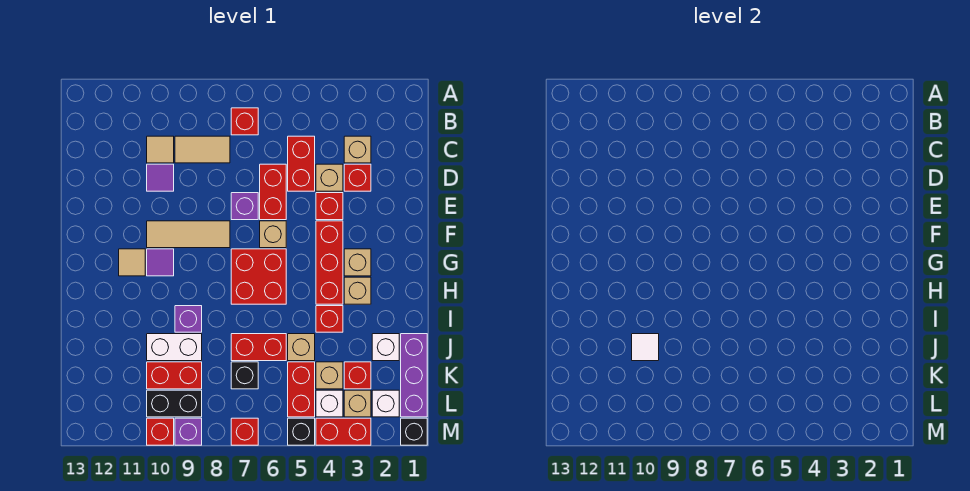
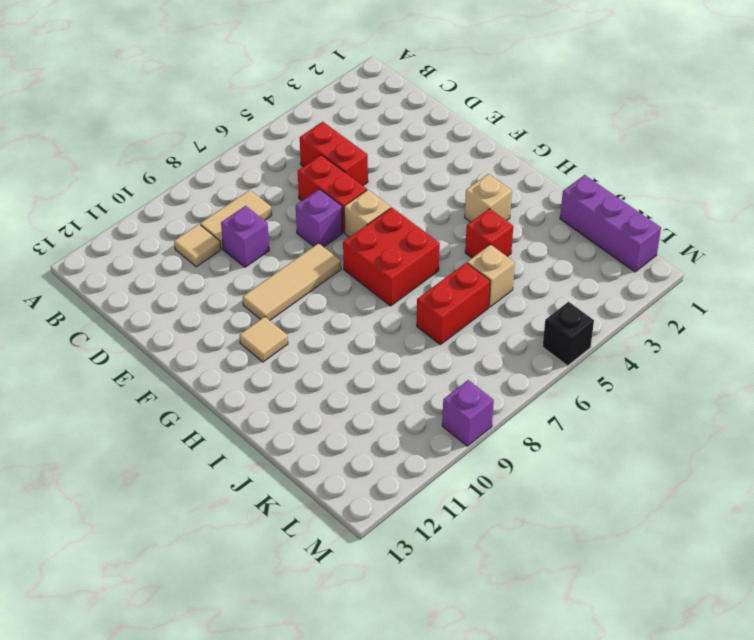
purple brick D9 level 1 -> purple brick I9 level 1
none -> red brick B7 level 1
none -> tan brick C3 level 1
none -> red brick D3 level 1
none -> tan brick D4 level 1

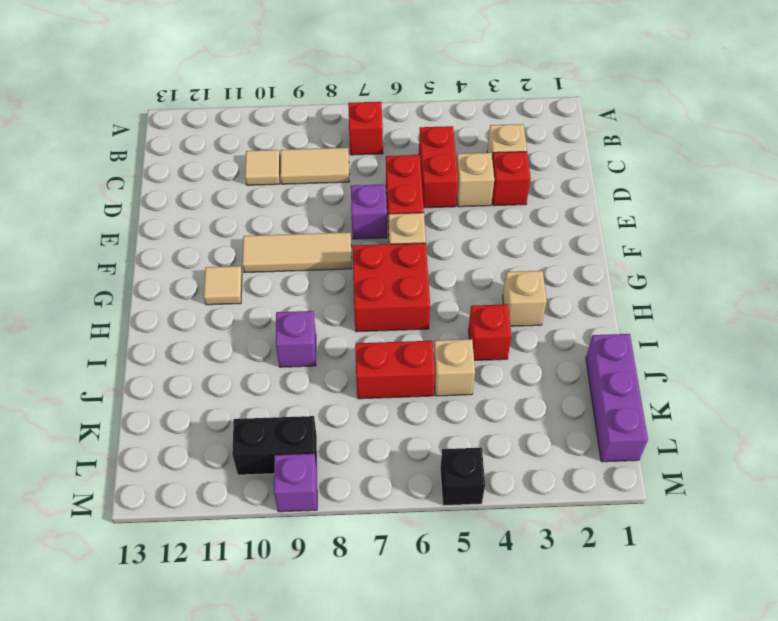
none -> purple tile D10 level 1
none -> red brick E4 level 1
none -> red brick F4:H4 level 1
none -> tan brick G3 level 1

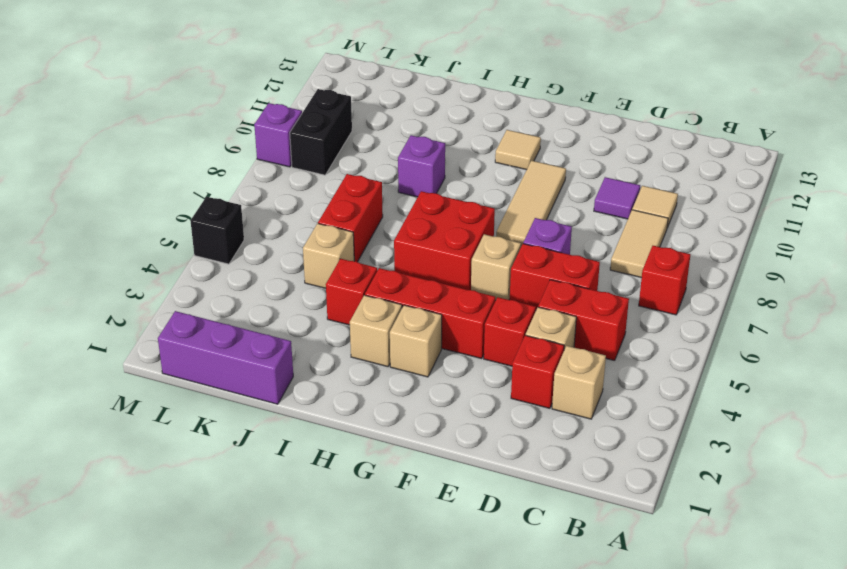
none -> purple tile G10 level 1
none -> white brick J2 level 1
none -> white brick J9:J10 level 1
none -> red brick K3 level 1

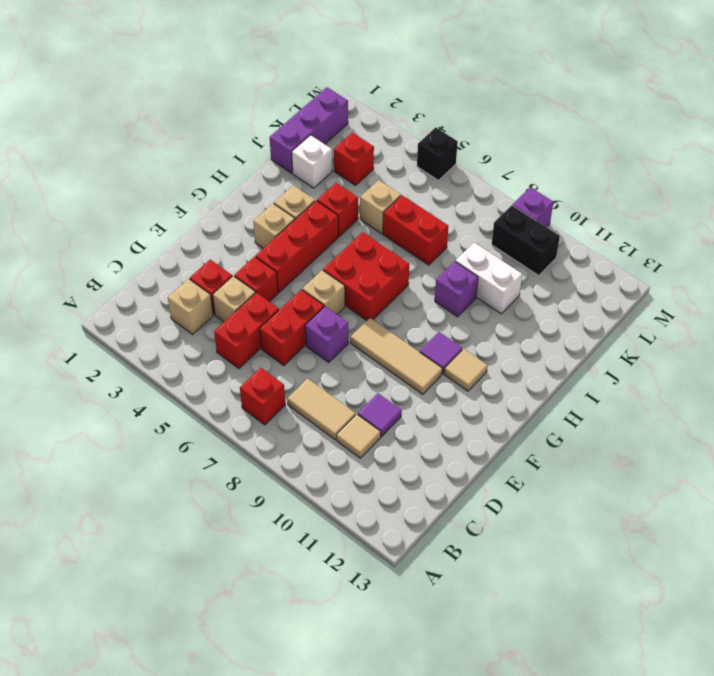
none -> tan brick K4 level 1
none -> red brick K5:L5 level 1
none -> black brick K7 level 1
none -> red brick K9:K10 level 1

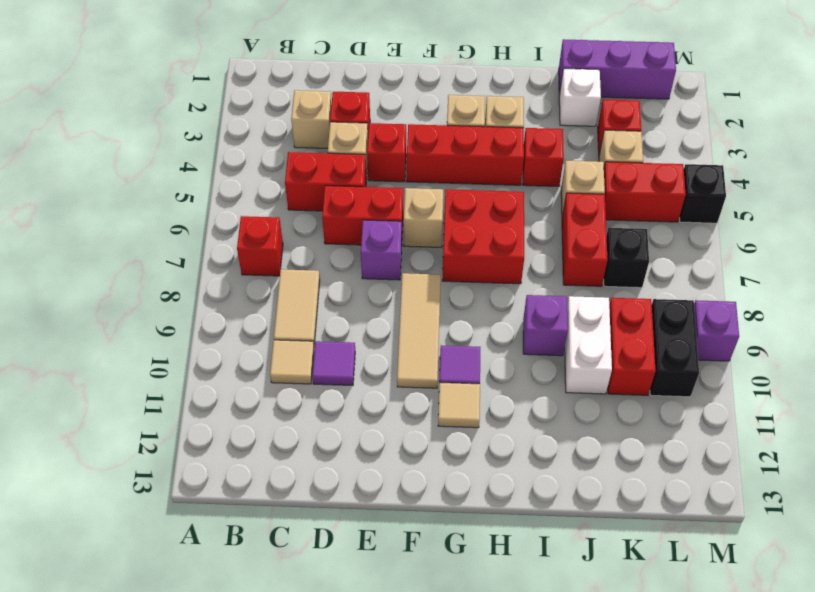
none -> white brick L2 level 1
none -> tan brick L3 level 1
none -> white brick L4 level 1
none -> black brick M1 level 1

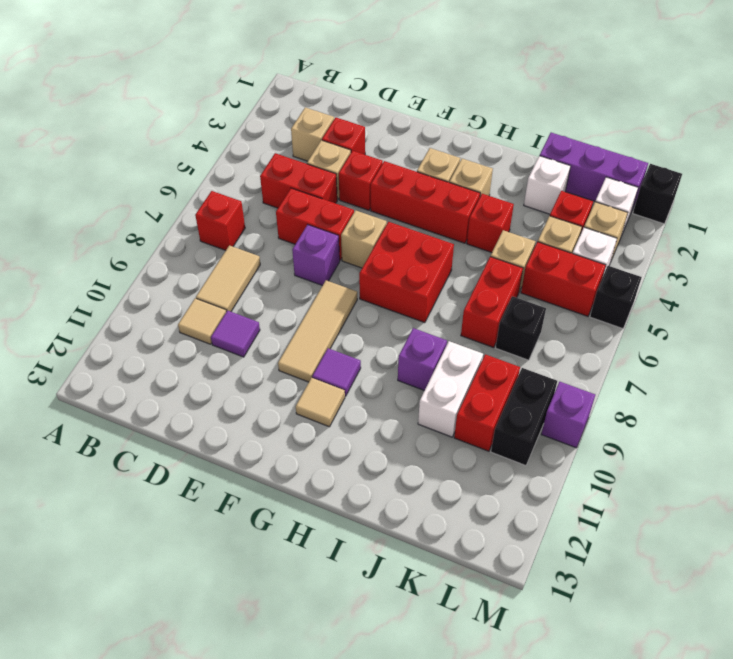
none -> red brick M3:M4 level 1
none -> red brick M7 level 1
none -> red brick M10 level 1
none -> white tile J10 level 2

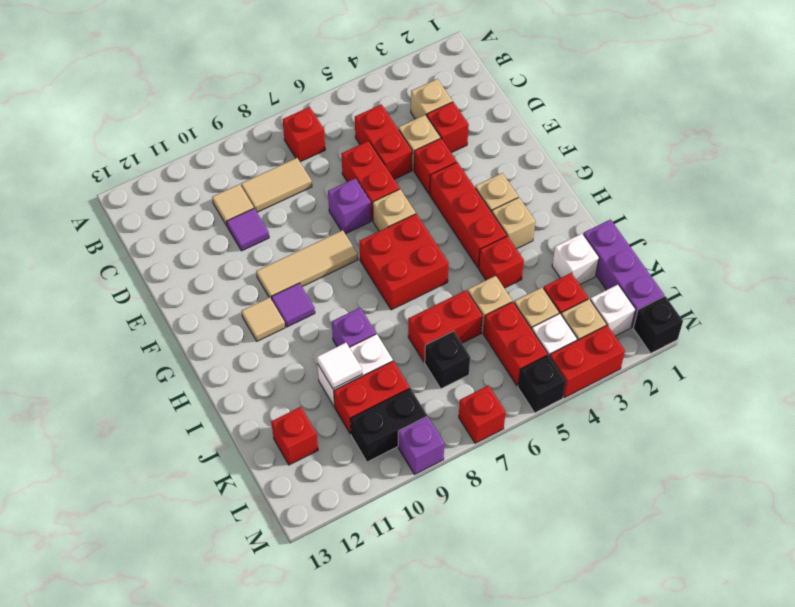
red brick K12 level 1 -> red brick M10 level 1

